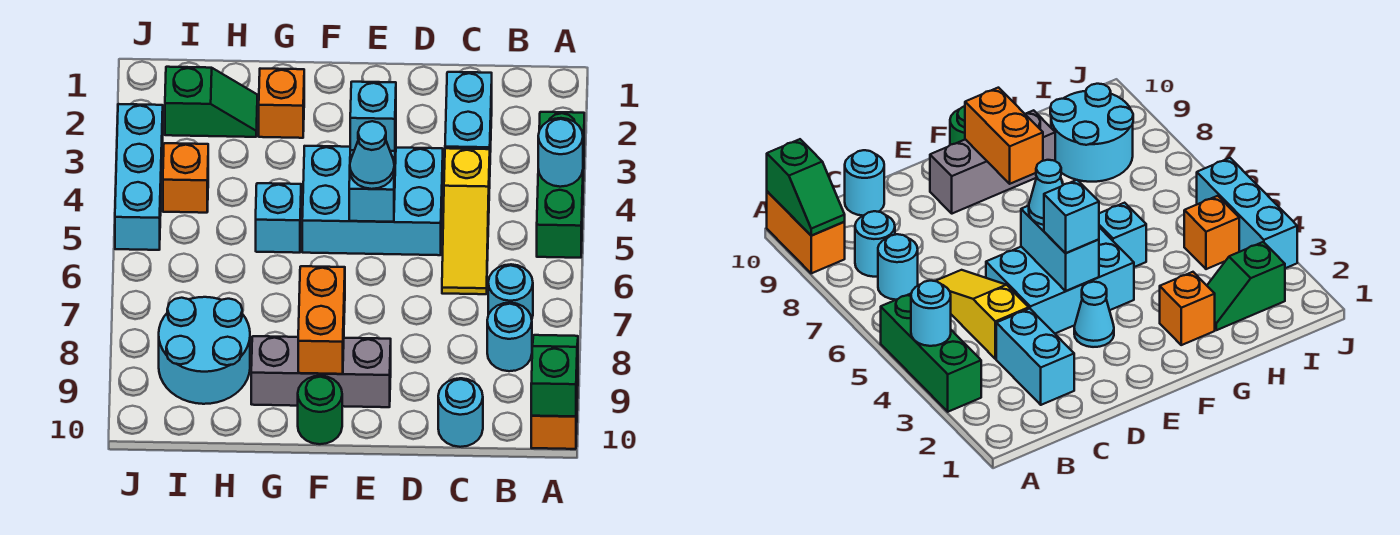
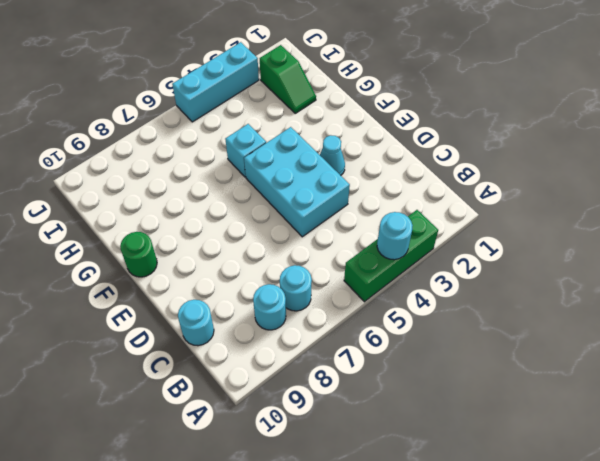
none -> orange brick A9:A10 level 1
none -> cyan brick C2:C3 level 1
none -> yellow slope C4:C6 level 1 top 4

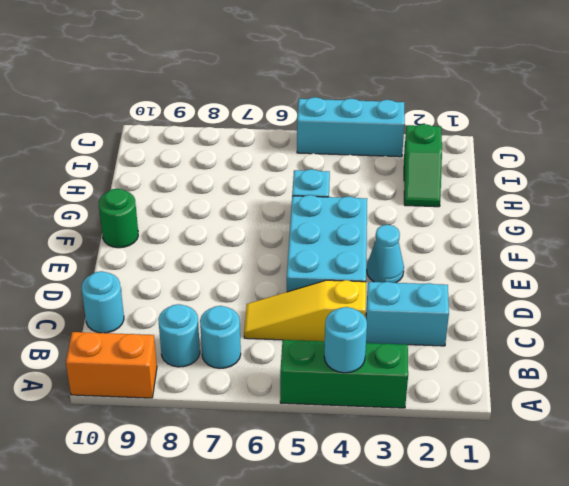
none -> grey brick E9:G9 level 1
none -> orange brick G2 level 1
none -> cyan round brick H8:I9 level 1

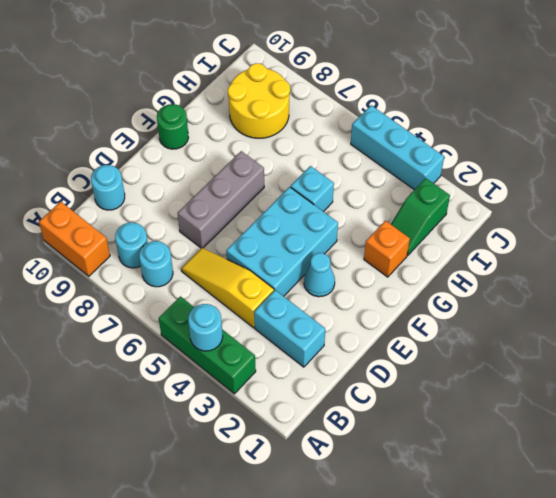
grey brick D7:F7 level 1 -> grey brick E9:G9 level 1
yellow round brick H8:I9 level 1 -> cyan round brick H8:I9 level 1
none -> orange brick I4 level 1
none -> green slope A9:A10 level 2 top 10
none -> cyan brick E4:E5 level 2

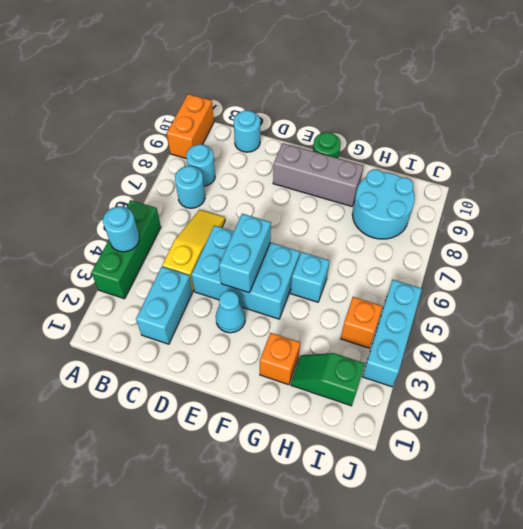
none -> green slope A9:A10 level 2 top 10
none -> orange brick F8:F9 level 2
none -> cyan brick E4 level 3

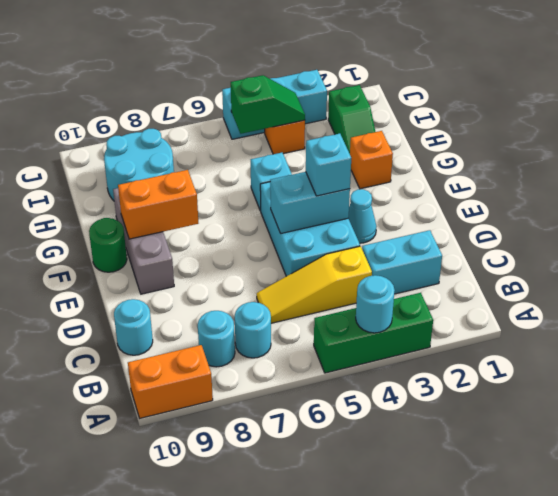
green slope I4:I5 level 2 top 5 -> green slope A9:A10 level 2 top 10
none -> cyan cone E5 level 3

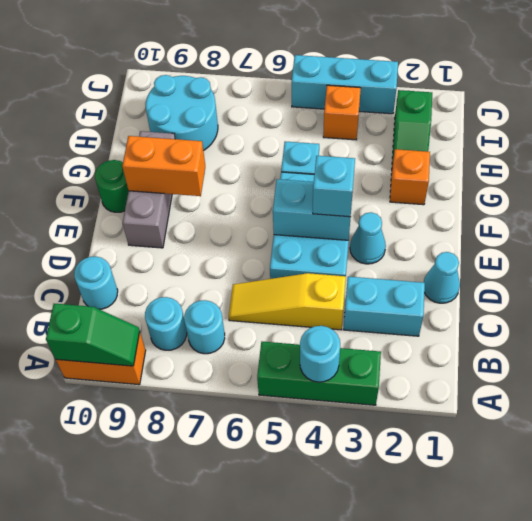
cyan cone D1 level 1 -> cyan cone E5 level 3

